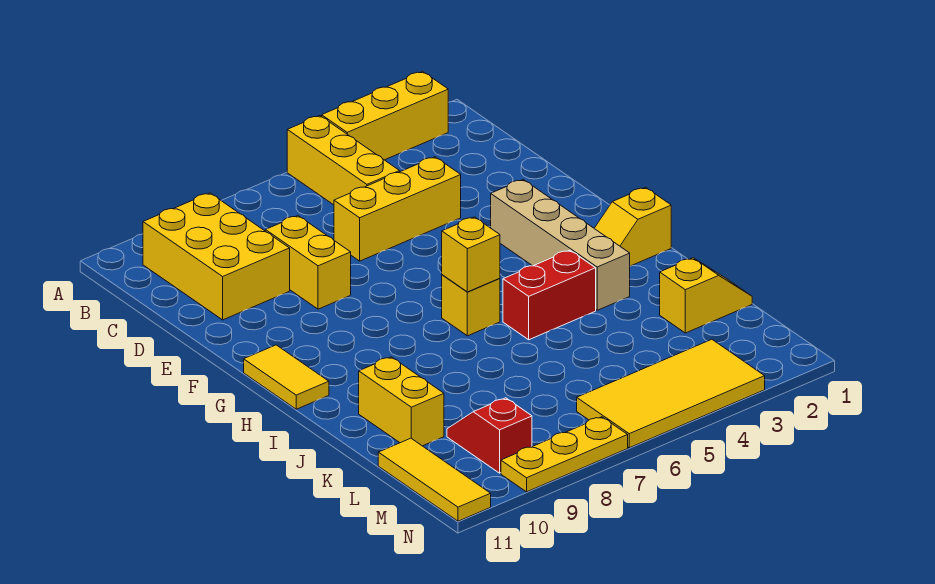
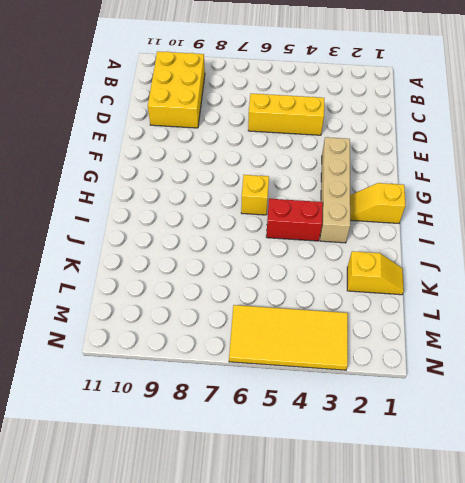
none -> yellow brick A2:A4 level 1
none -> yellow brick A5:C5 level 1
none -> yellow brick D8:E8 level 1

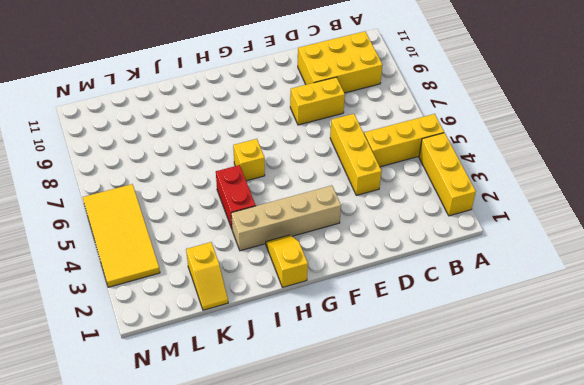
none -> yellow tile G11:H11 level 1
none -> yellow brick J10:K10 level 1
none -> red slope L9:M9 level 1 top M

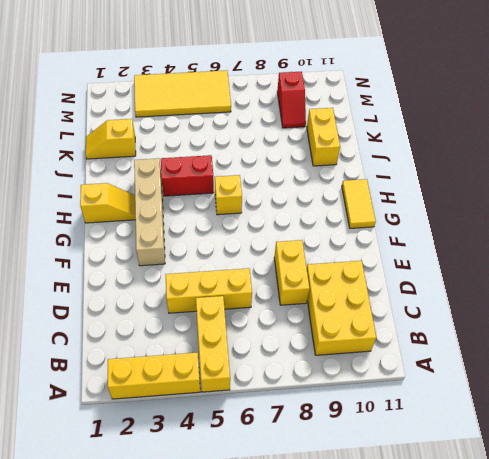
none -> yellow tile L11:N11 level 1
none -> yellow plate N7:N9 level 1
none -> yellow brick H6 level 2

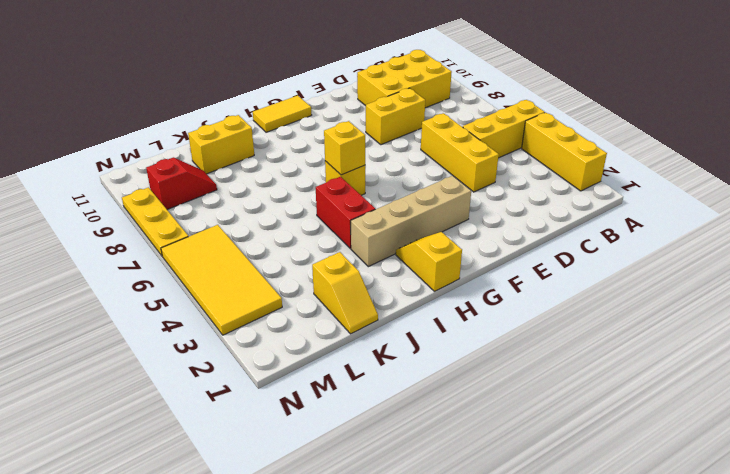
none -> yellow tile L11:N11 level 1

